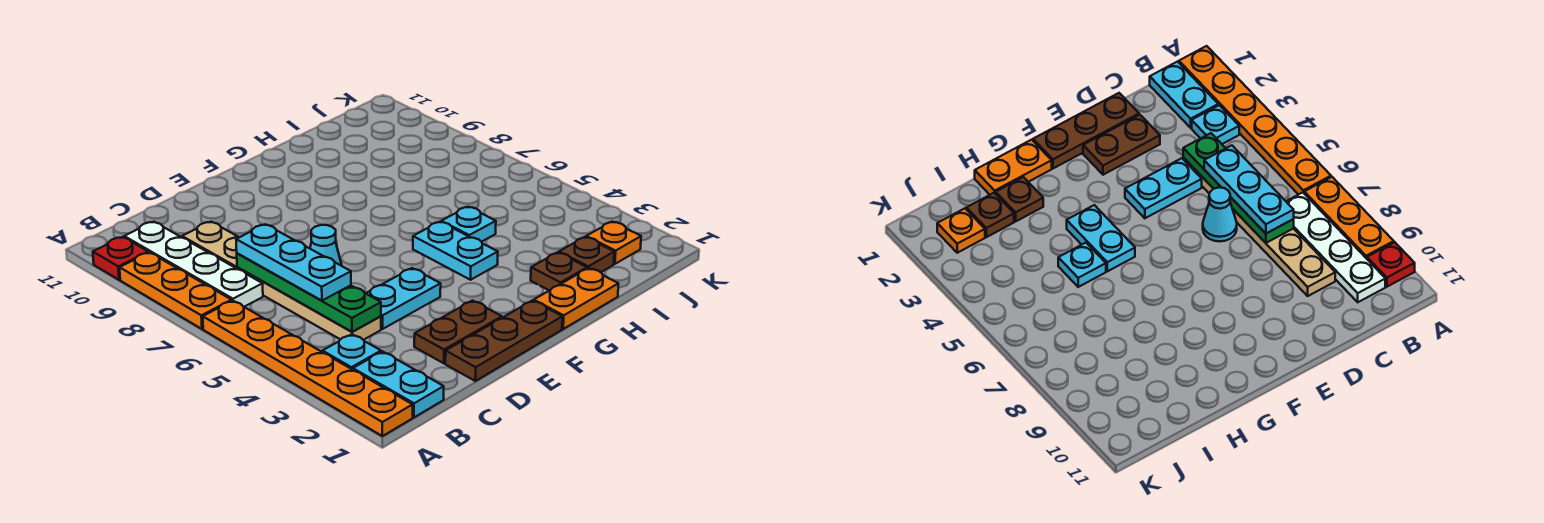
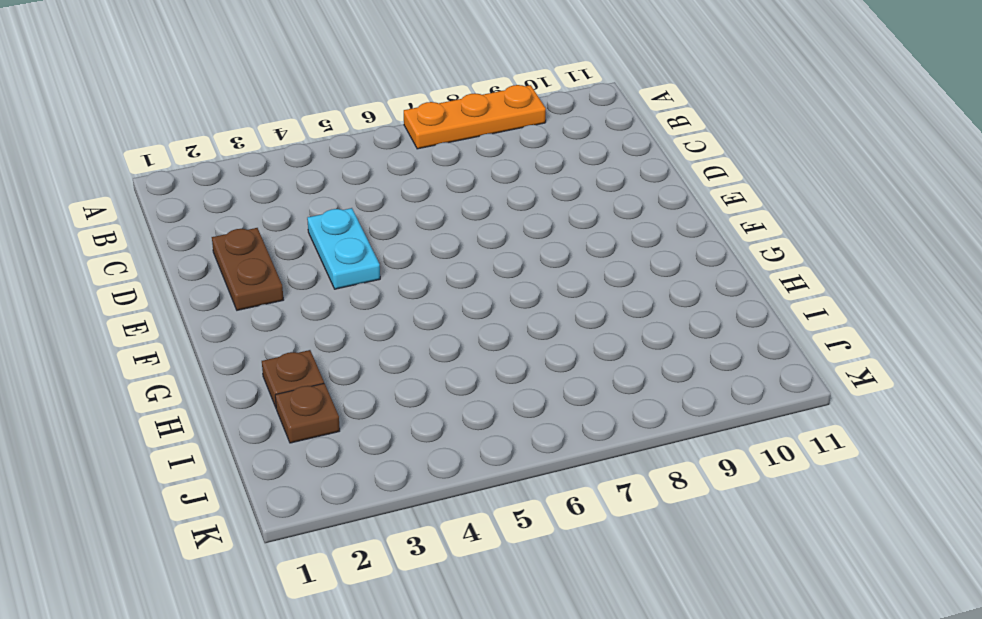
none -> orange plate A1:A6 level 1
none -> red plate A10 level 1
none -> cyan plate B1:B2 level 1

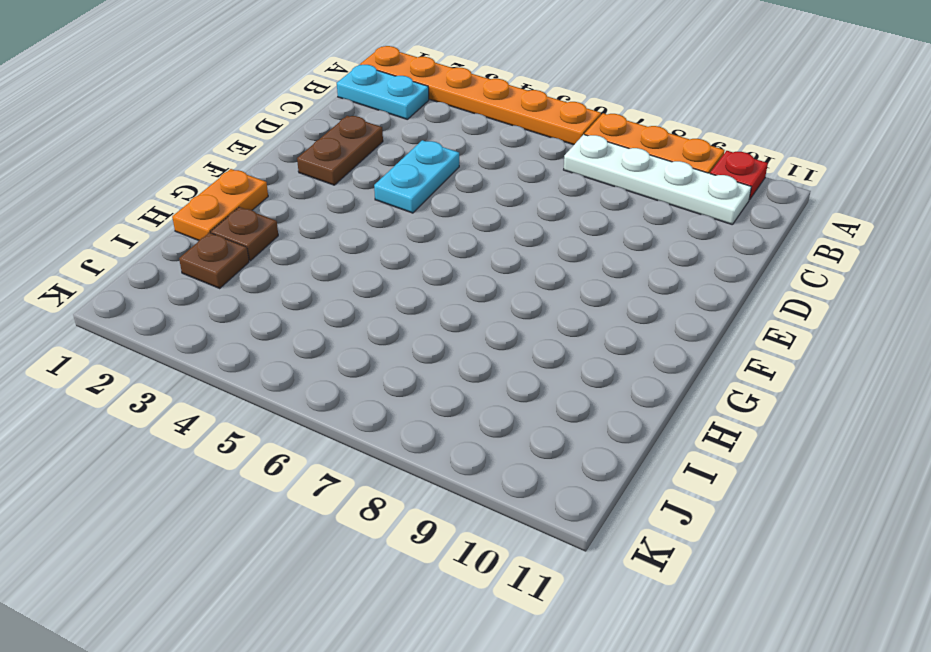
none -> cyan plate B3 level 1
none -> tan plate C4:C9 level 1
none -> brown plate D1:F1 level 1

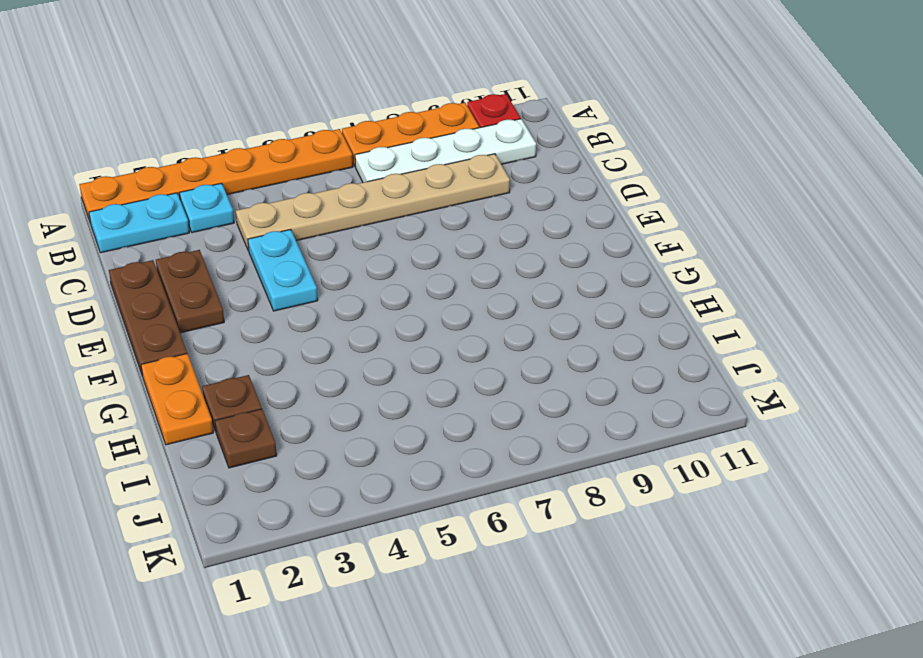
none -> cyan cone D6 level 1
none -> cyan plate G4:G5 level 1
none -> cyan plate H5 level 1

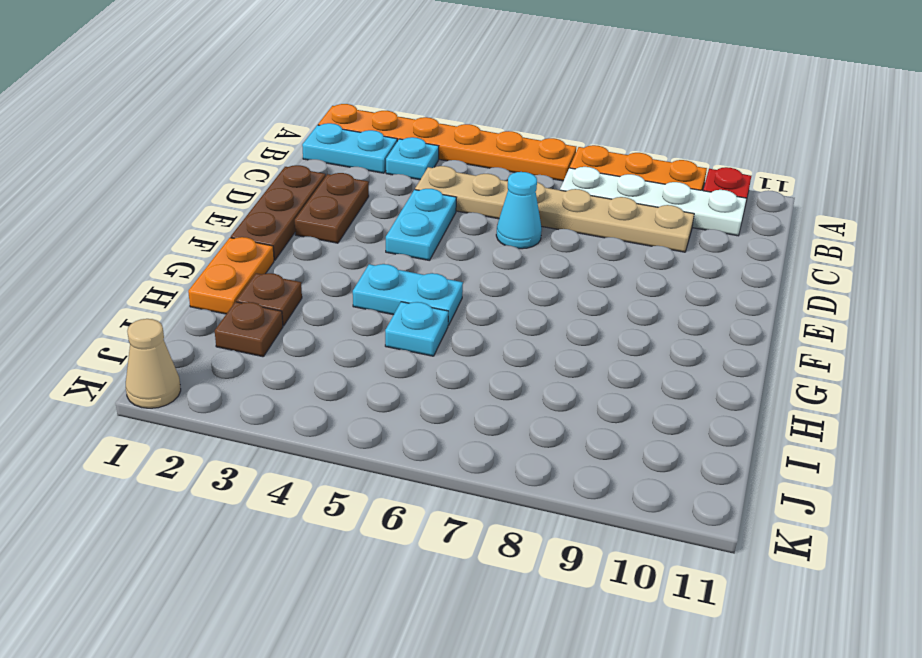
tan cone K1 level 1 -> none
none -> orange plate J2 level 1
none -> green plate C4:C7 level 2
none -> cyan plate C5:C7 level 3

